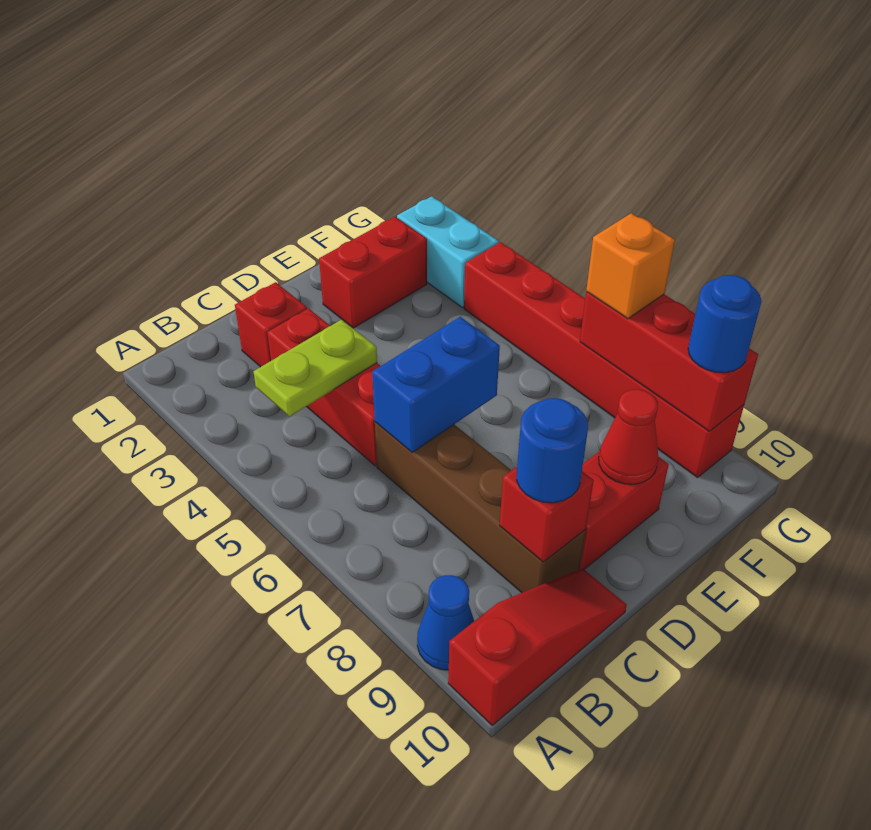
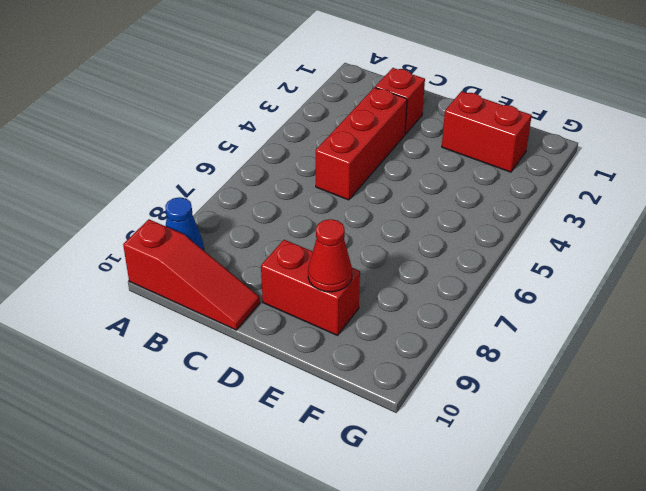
none -> brown brick C6:C9 level 1
none -> cyan brick G2:G3 level 1
none -> red brick G4:G9 level 1

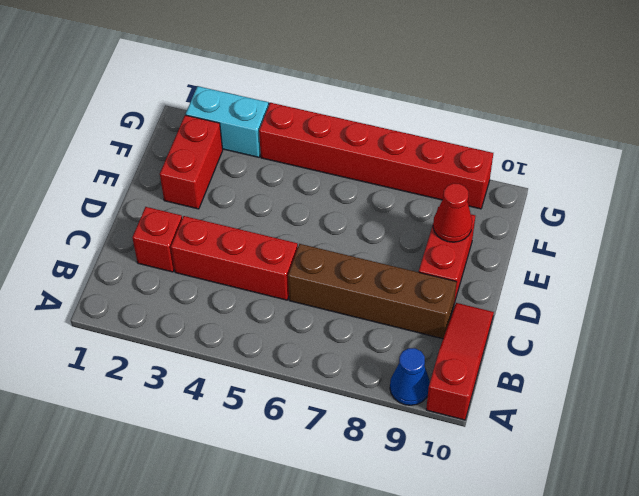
none -> lime plate B4:C4 level 2
none -> blue brick C6:D6 level 2
none -> red brick C9 level 2

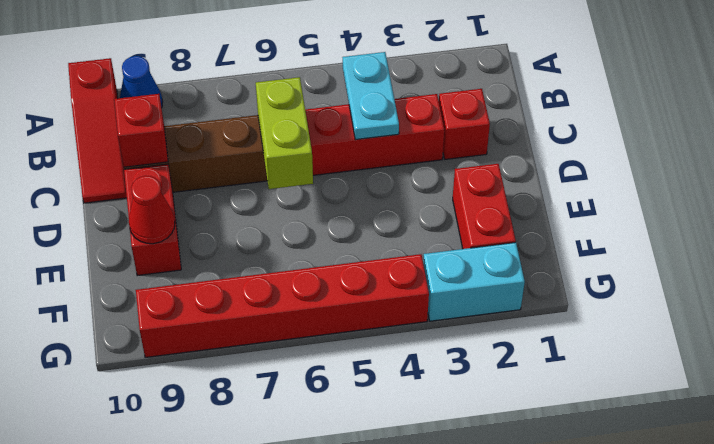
cyan plate B4:C4 level 2 -> lime plate B4:C4 level 2
lime brick C6:D6 level 2 -> blue brick C6:D6 level 2
none -> red brick G7:G9 level 2
none -> blue round brick C9 level 3
none -> orange brick G7 level 3

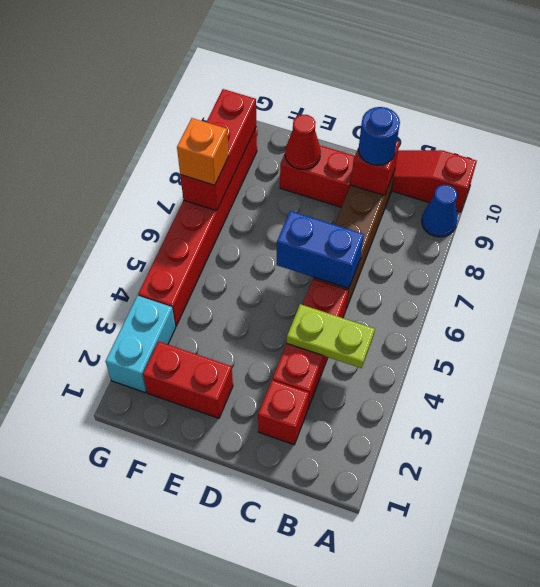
none -> blue round brick G9 level 3

